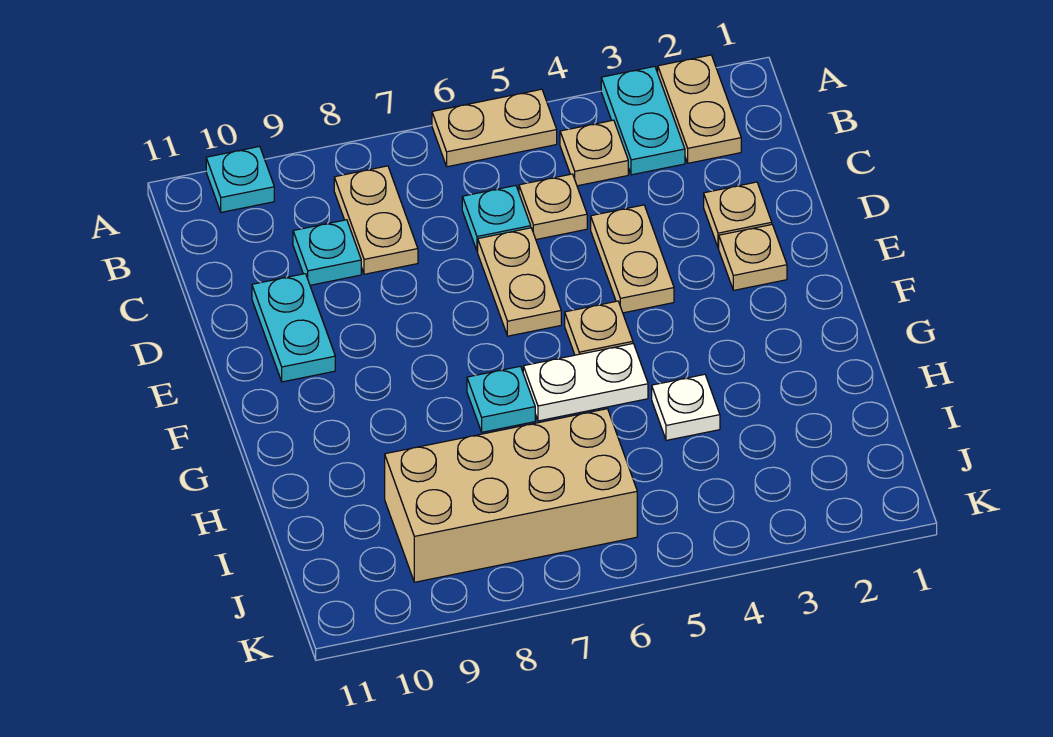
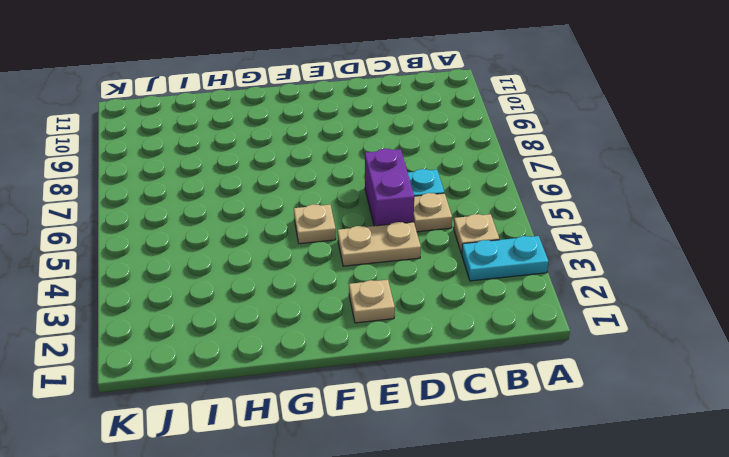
purple brick D5:D6 level 1 -> tan plate D6:E6 level 1
none -> tan plate A2:B2 level 1
none -> tan plate A5:A6 level 1
none -> cyan plate A10 level 1

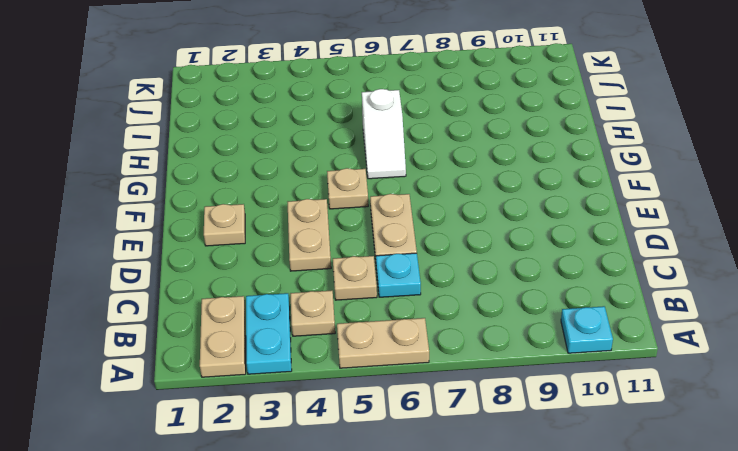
white slope G6:H6 level 1 top H -> white plate G5:G6 level 1
none -> tan plate B8:C8 level 1
none -> cyan plate C9 level 1
none -> tan plate D2 level 1

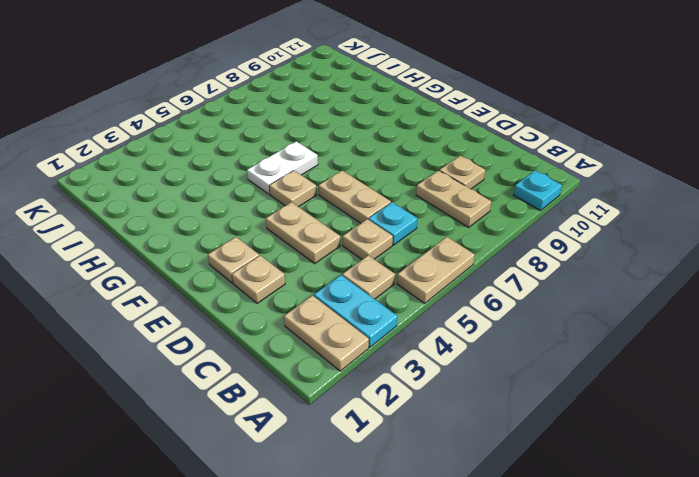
tan plate C9 level 1 -> cyan plate C9 level 1
none -> cyan plate D10:E10 level 1
none -> cyan plate G7 level 1
none -> white plate H4 level 1

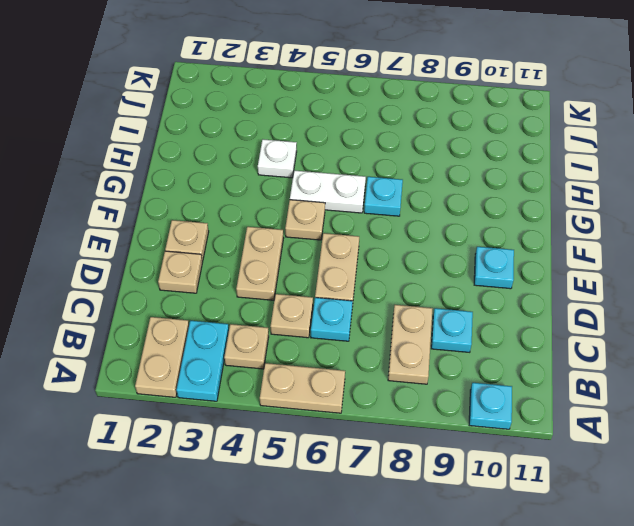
cyan plate E10 level 1 -> cyan plate D10:E10 level 1
none -> tan brick I6:J9 level 1

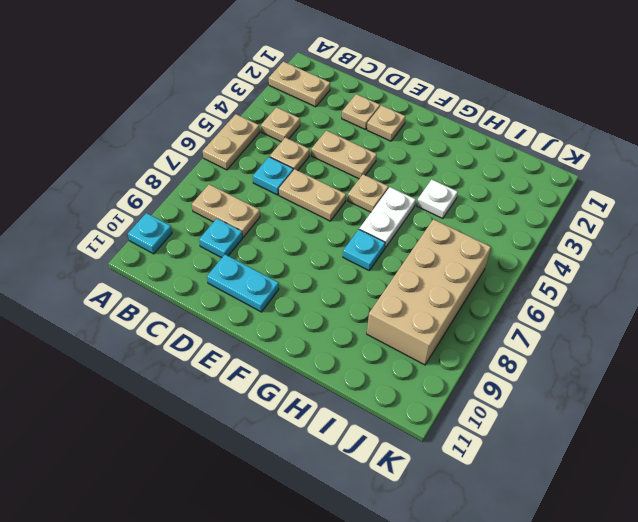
none -> cyan plate A3:B3 level 1

